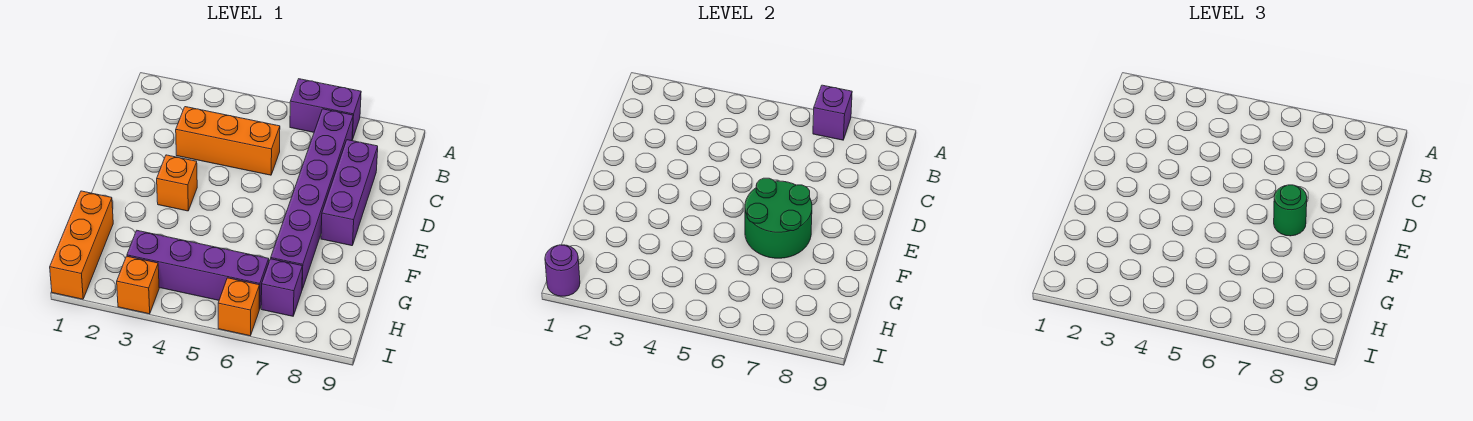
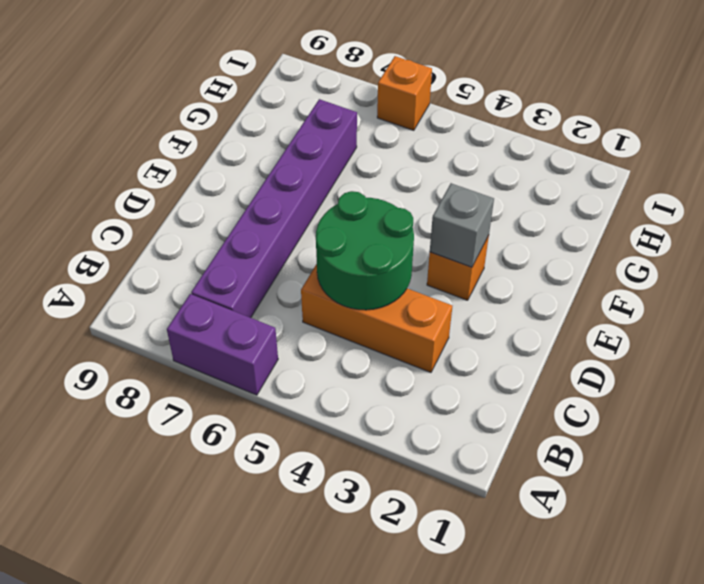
green round brick C4:D5 level 2 -> green round brick E6:F7 level 2
grey brick E3 level 2 -> none
none -> purple brick C8:E8 level 1
none -> orange brick G1:I1 level 1
none -> purple brick H3:H6 level 1

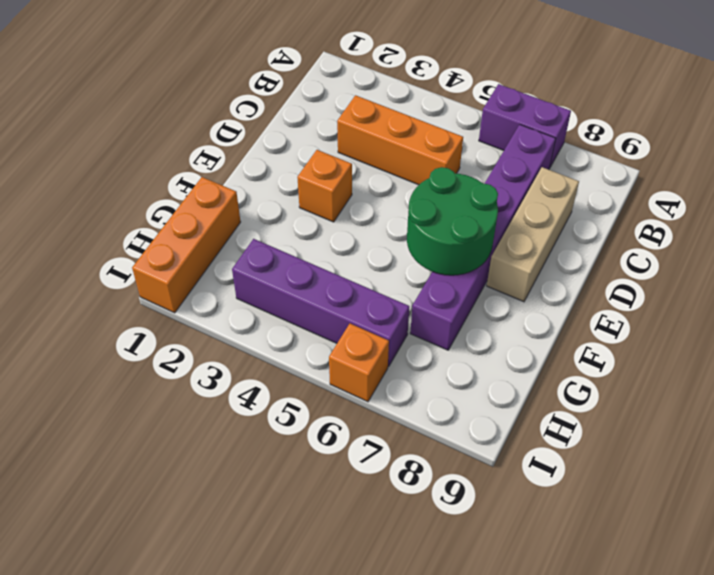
tan brick C8:E8 level 1 -> purple brick C8:E8 level 1
none -> purple brick H7 level 1
none -> orange brick I3 level 1
none -> purple brick A7 level 2

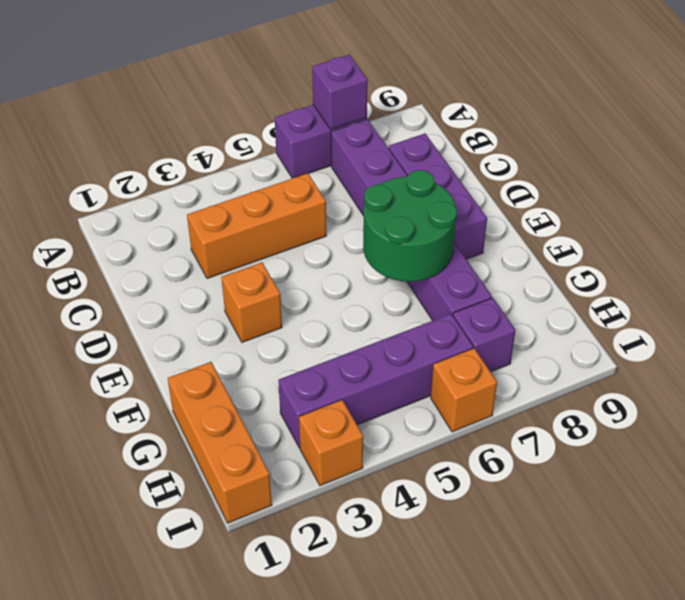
none -> purple round brick I1 level 2
none -> green round brick E7 level 3

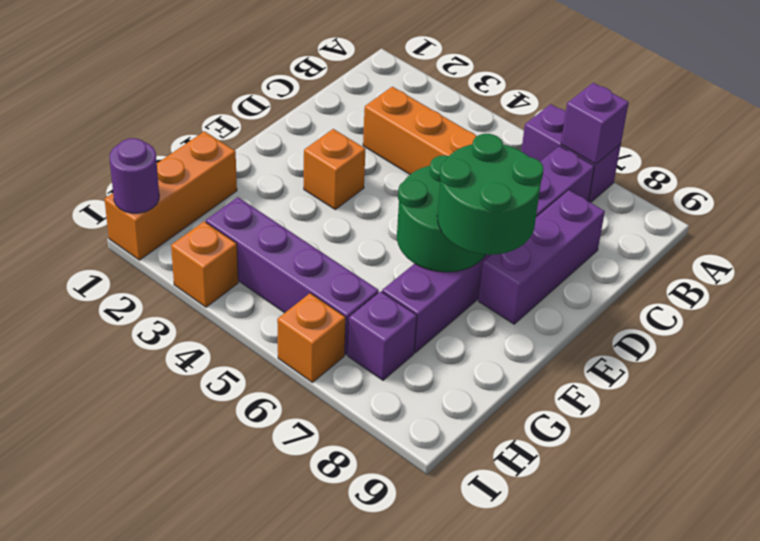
green round brick E7:F8 level 3 -> green round brick E7 level 3

